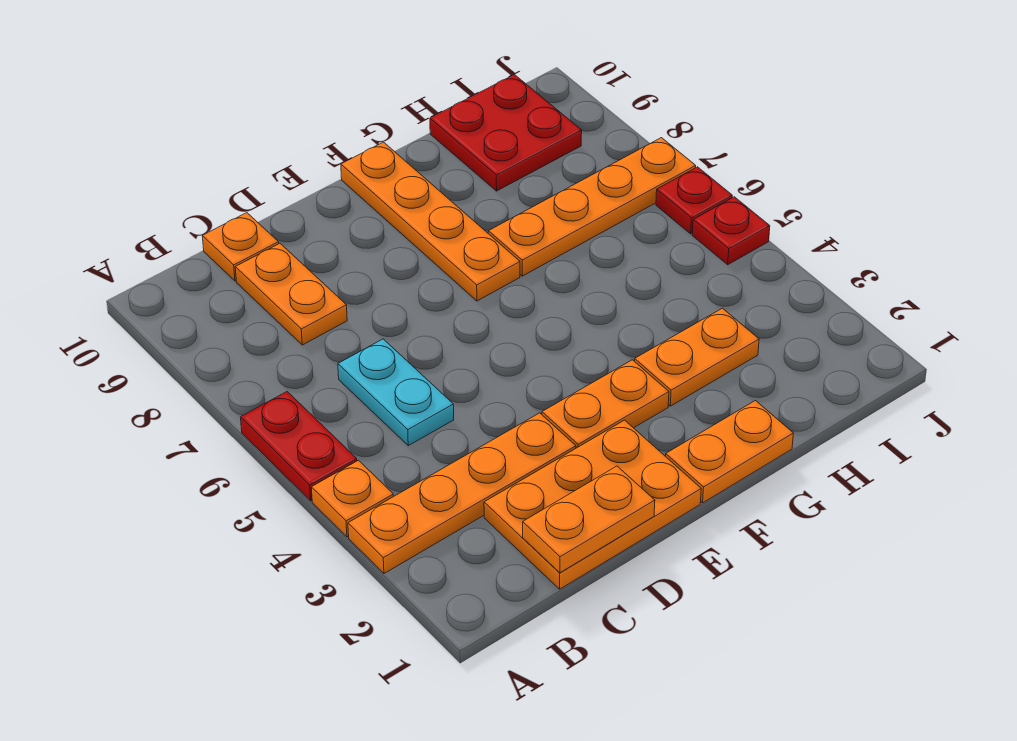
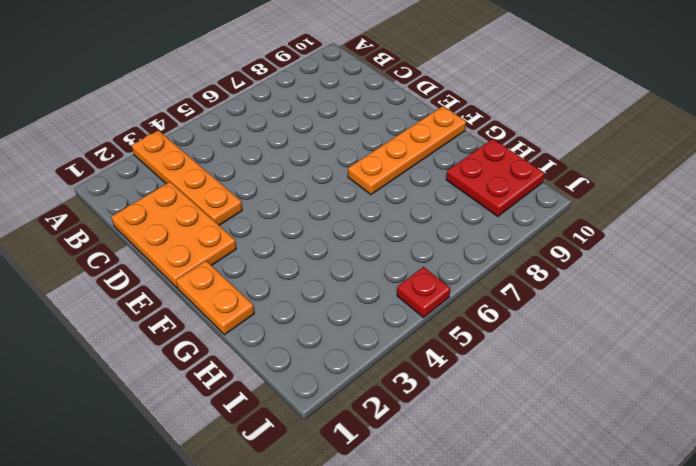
none -> orange plate A4 level 1
none -> red plate A5:A6 level 1
none -> cyan plate C5:C6 level 1

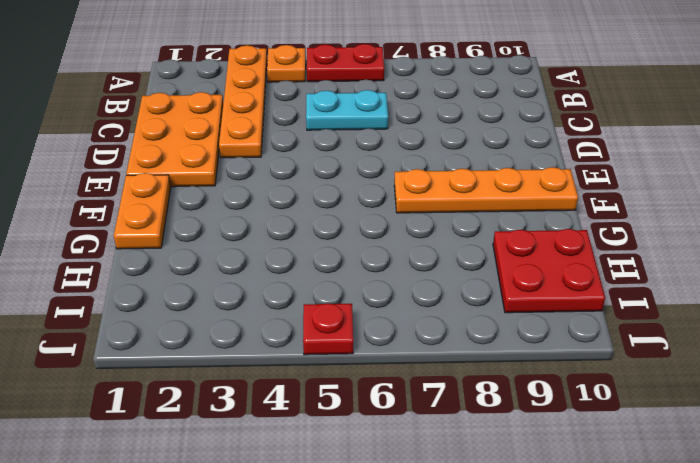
none -> orange plate C8:C9 level 1
none -> orange plate C10 level 1
none -> orange plate E3:F3 level 1

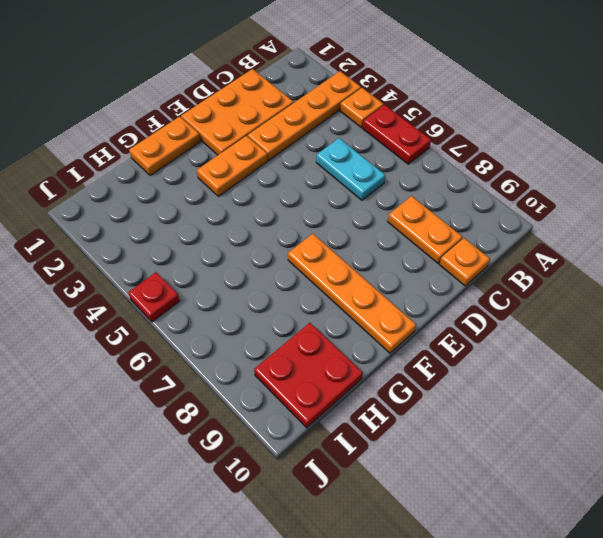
none -> orange plate G3:H3 level 1
none -> orange plate G7:J7 level 1
none -> red plate J6 level 1

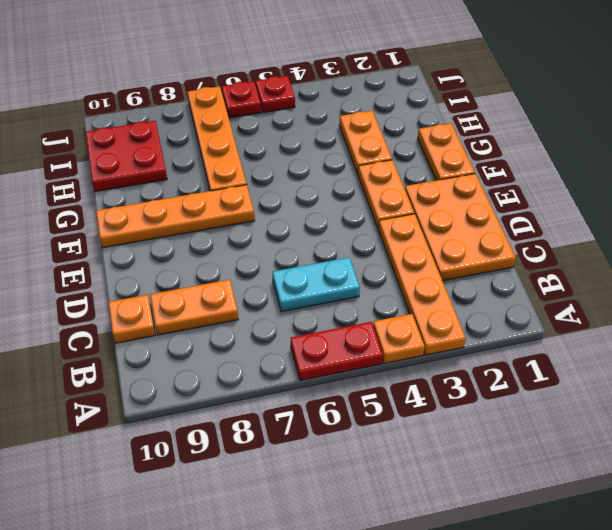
none -> orange plate C1:D1 level 2

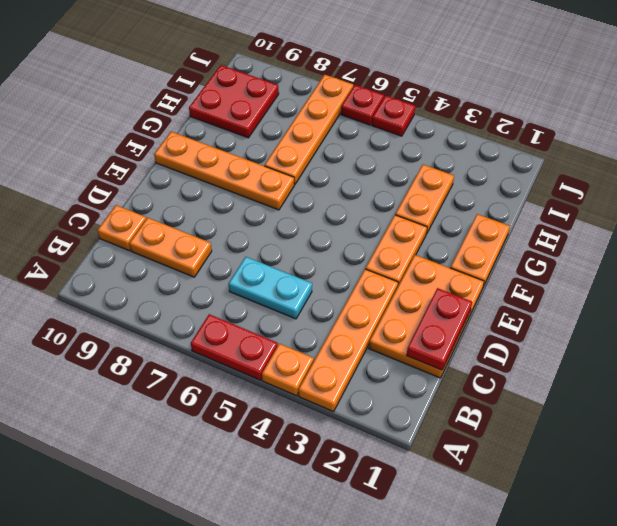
red plate C1:D1 level 2 -> orange plate C1:D1 level 2

